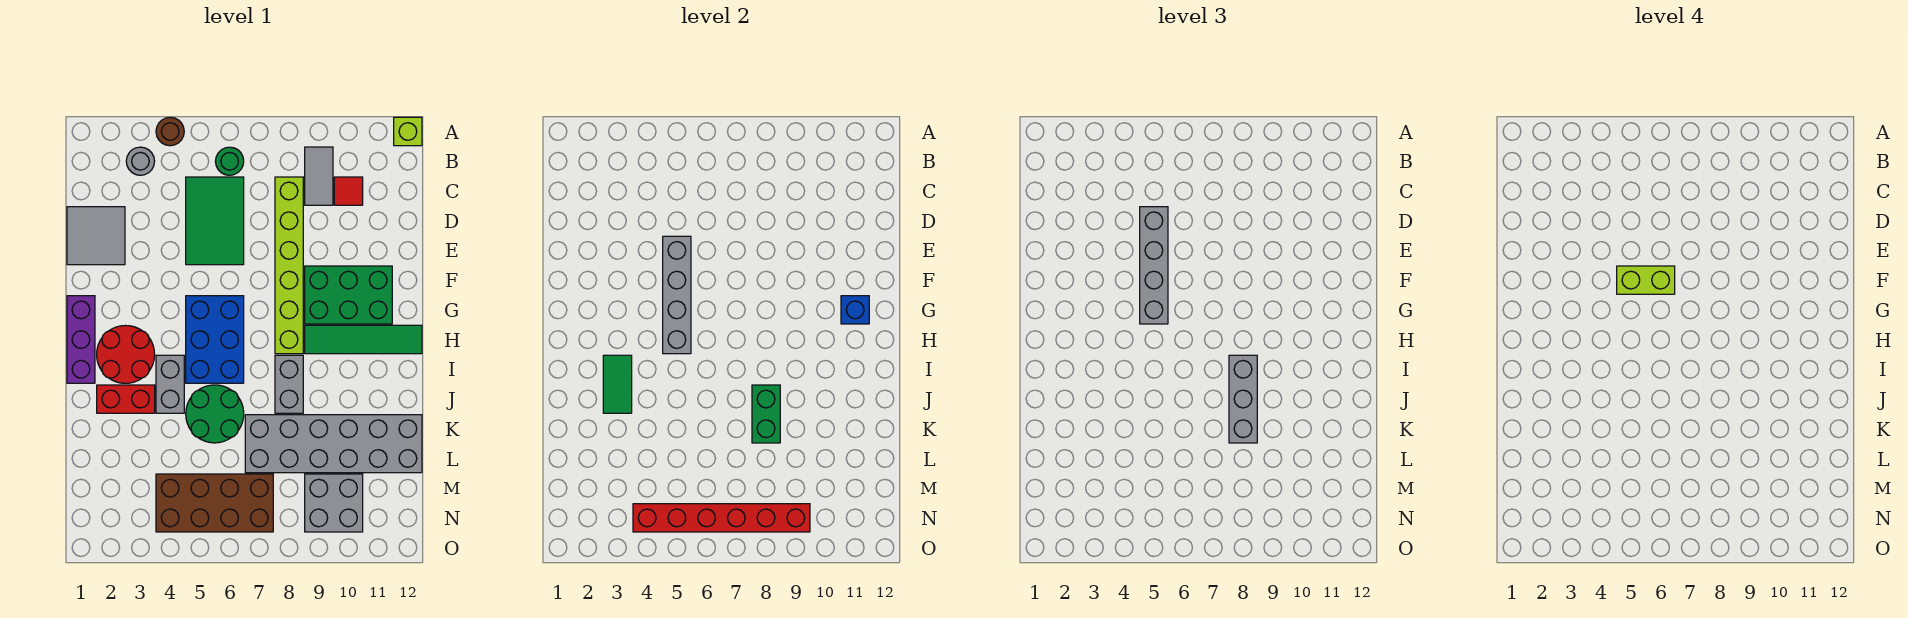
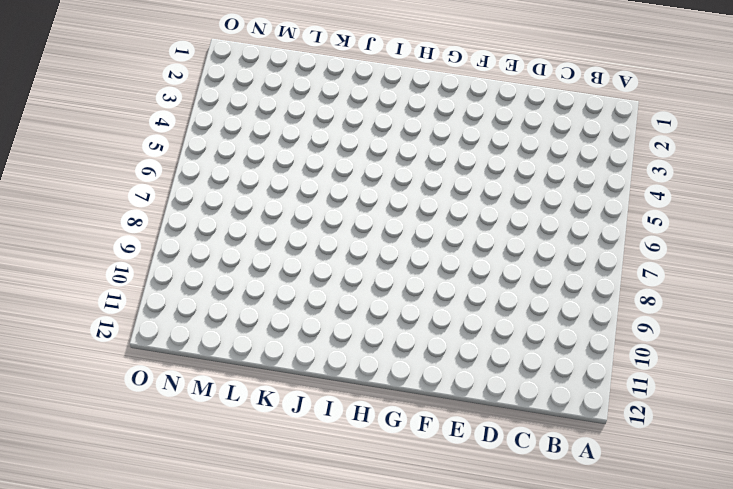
none -> brown round brick A4 level 1
none -> lime brick A12 level 1
none -> grey round brick B3 level 1

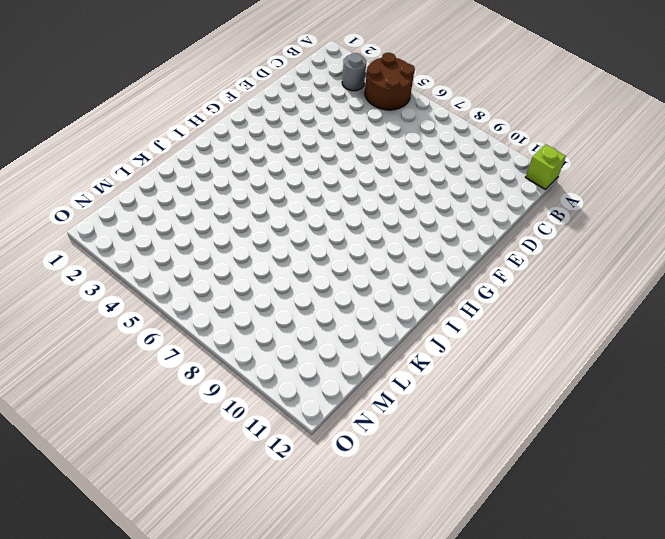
brown round brick A4:B5 level 1 -> brown round brick A4 level 1
none -> green round brick B6 level 1
none -> grey tile B9:C9 level 1
none -> green tile C5:E6 level 1

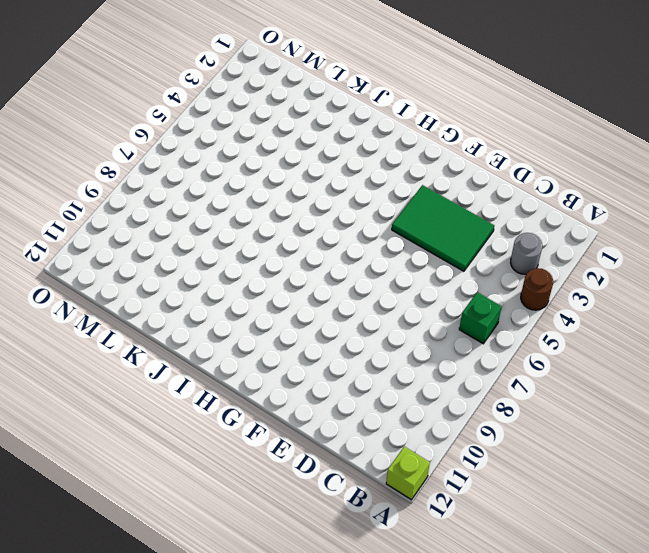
green brick B6 level 1 -> green round brick B6 level 1
green tile D3:F4 level 1 -> green tile C5:E6 level 1
none -> grey tile B9:C9 level 1
none -> lime brick C8:H8 level 1
none -> red tile C10 level 1

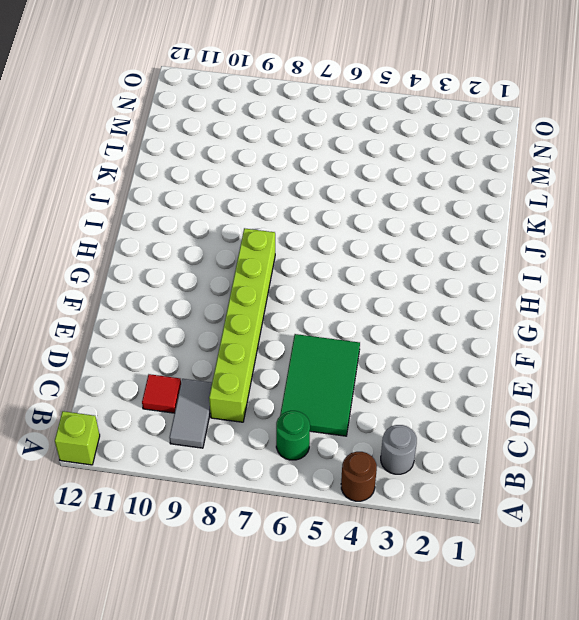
none -> grey tile D1:E2 level 1
none -> green brick F9:G11 level 1
none -> purple brick G1:I1 level 1

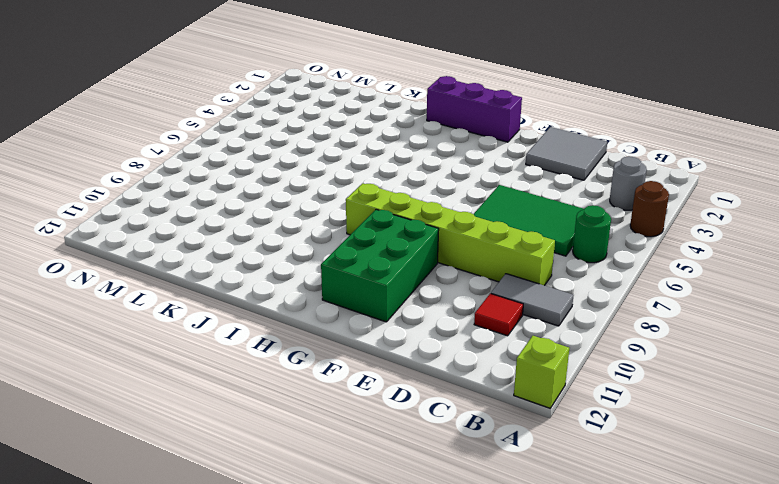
none -> blue brick G5:I6 level 1
none -> red round brick H2:I3 level 1
none -> green tile H9:H12 level 1

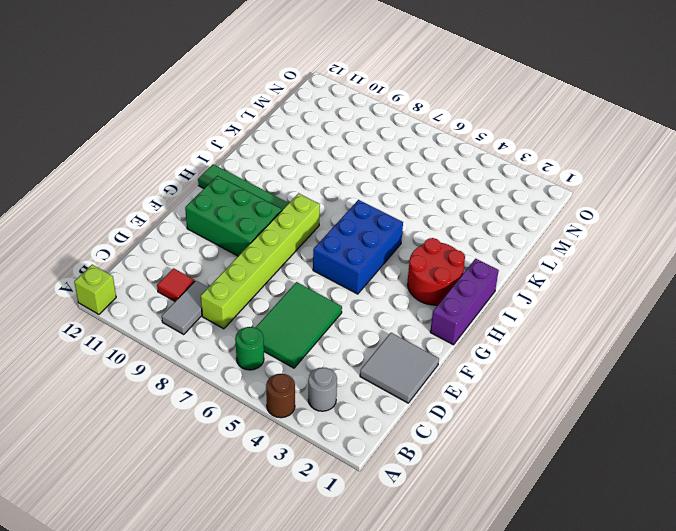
none -> grey brick I4:J4 level 1
none -> grey brick I8:J8 level 1
none -> red brick J2:J3 level 1

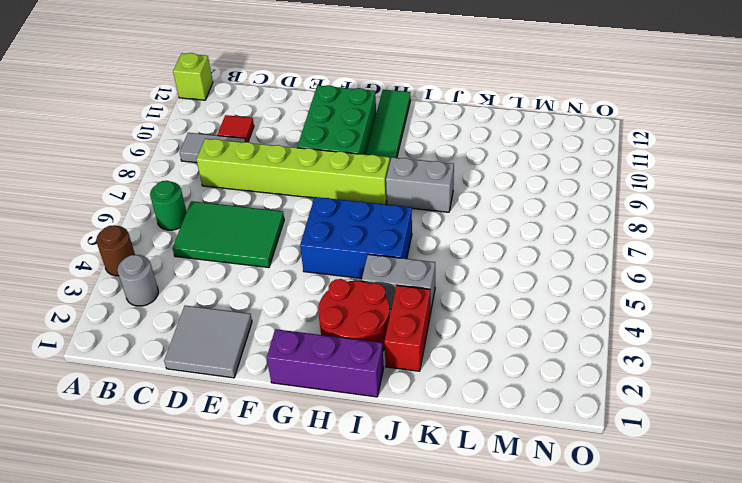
none -> green round brick J5:K6 level 1
none -> grey brick K7:L12 level 1
none -> brown brick M4:N7 level 1

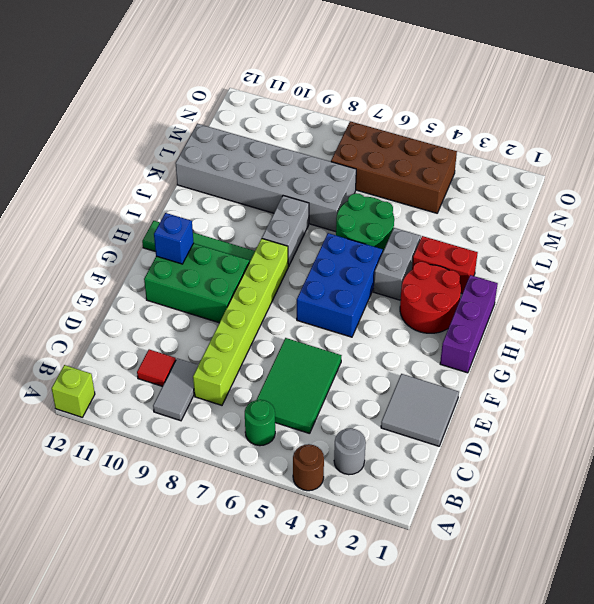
none -> grey brick M9:N10 level 1
none -> grey brick E5:H5 level 2
none -> green tile I3:J3 level 2

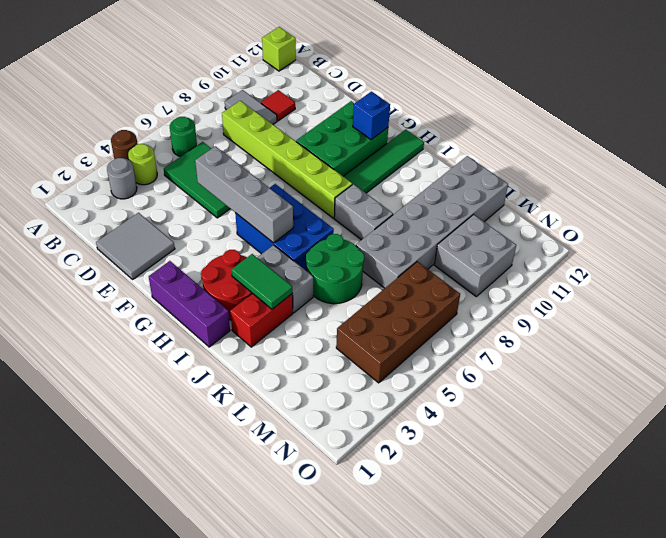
lime round brick B4 level 1 -> none
none -> green brick J8:K8 level 2
none -> red brick N4:N9 level 2
none -> grey brick D5:G5 level 3

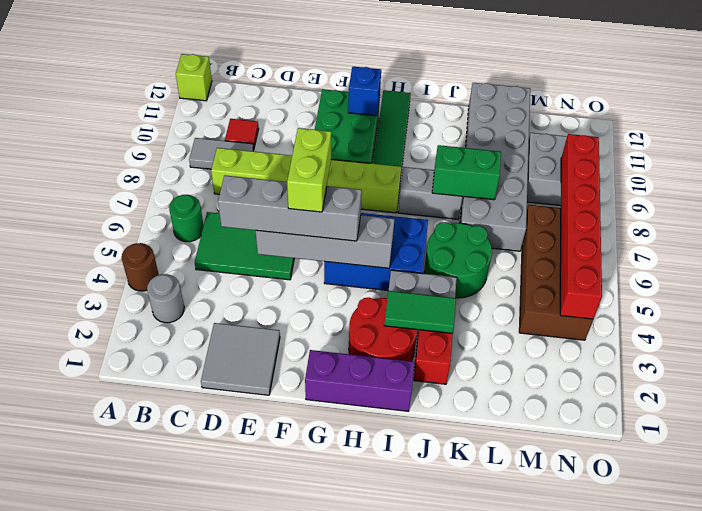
none -> grey brick I8:K8 level 3

